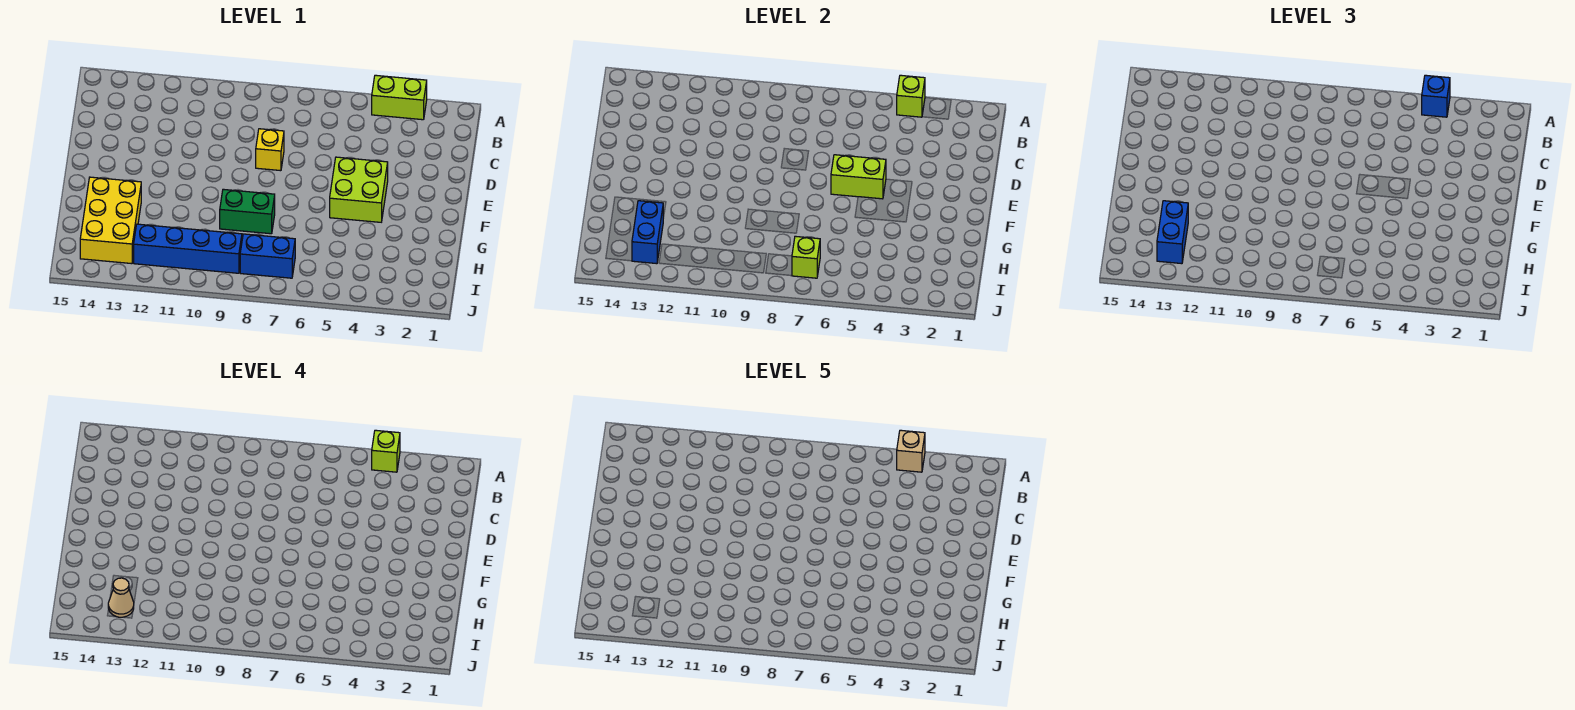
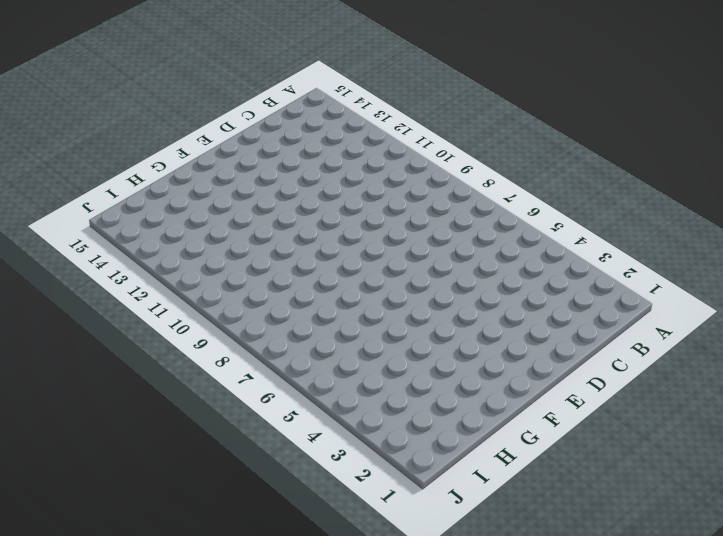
none -> lime brick A3:A4 level 1
none -> yellow brick D8 level 1
none -> lime brick E4:F5 level 1

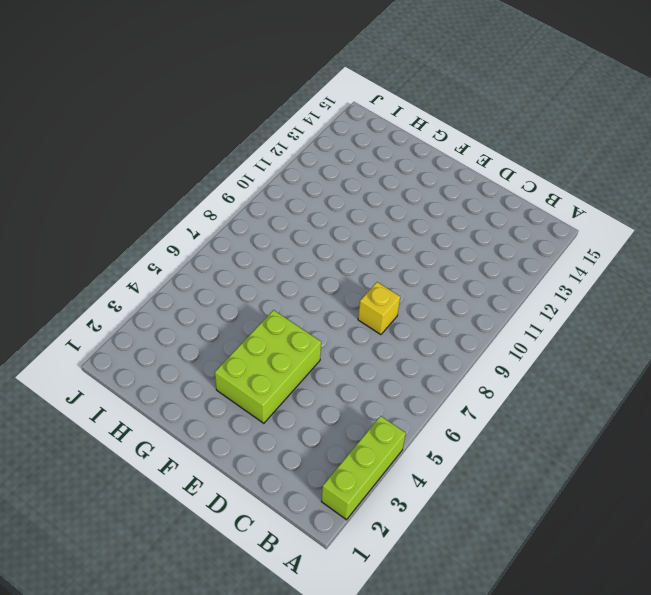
lime brick A2:A4 level 1 -> lime brick A3:A4 level 1
lime brick E3:F5 level 1 -> lime brick E4:F5 level 1
none -> green brick G8:G9 level 1
none -> yellow brick G13:I14 level 1
none -> blue brick I7:I8 level 1

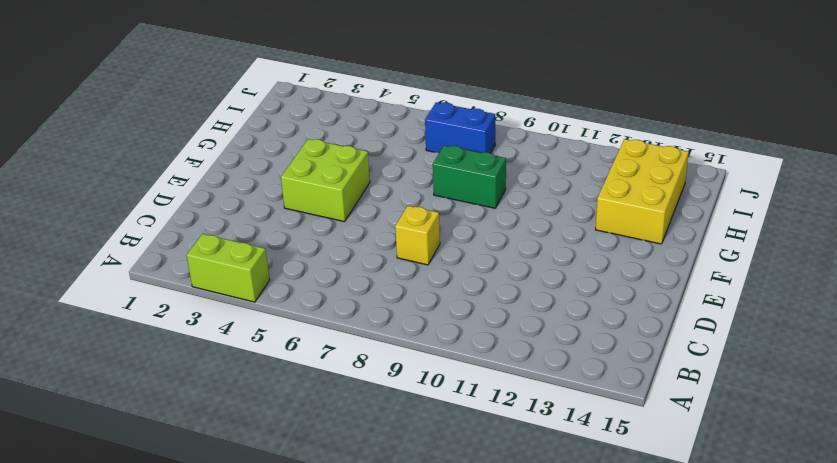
none -> blue brick I9:I12 level 1
none -> lime brick A4 level 2
none -> lime brick E5:E6 level 2

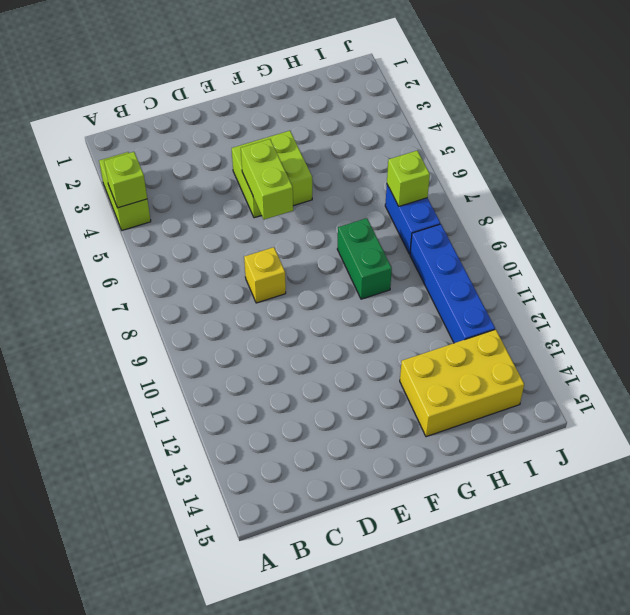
none -> blue brick H13:I13 level 2
none -> blue brick A4 level 3
none -> blue brick H13:I13 level 3

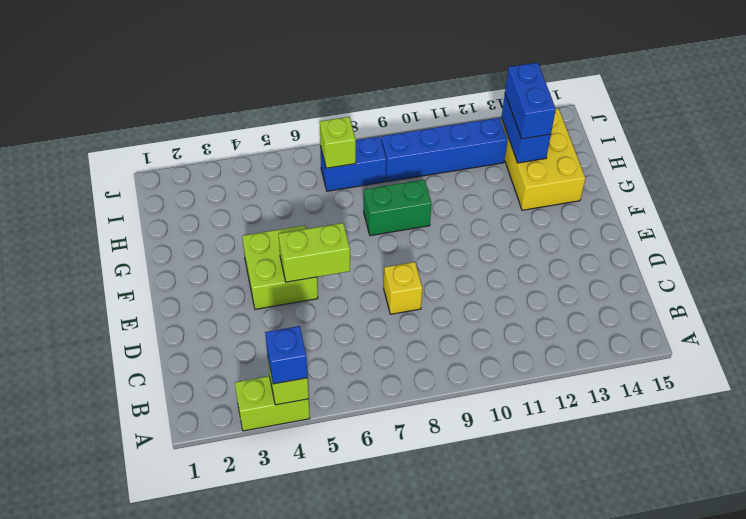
none -> lime brick A4 level 4
none -> tan cone I13 level 4
none -> tan brick A4 level 5

